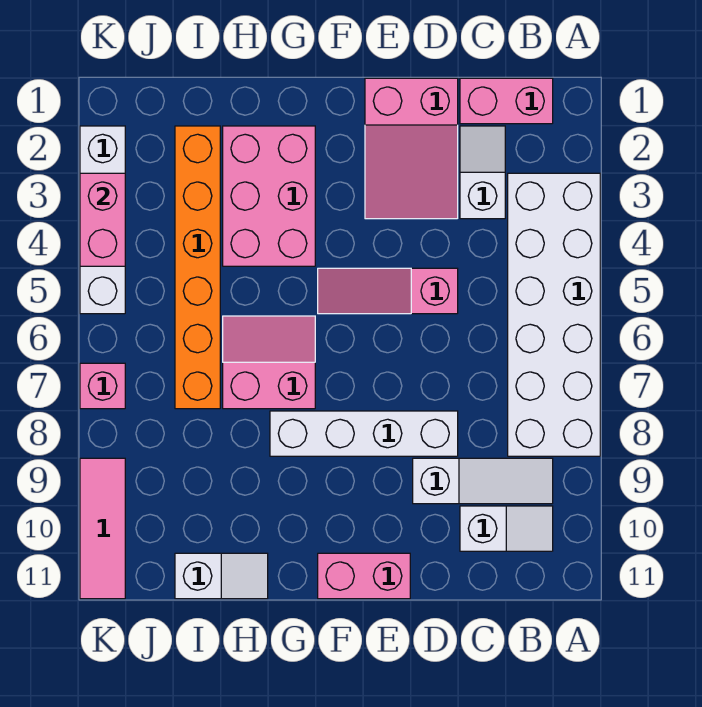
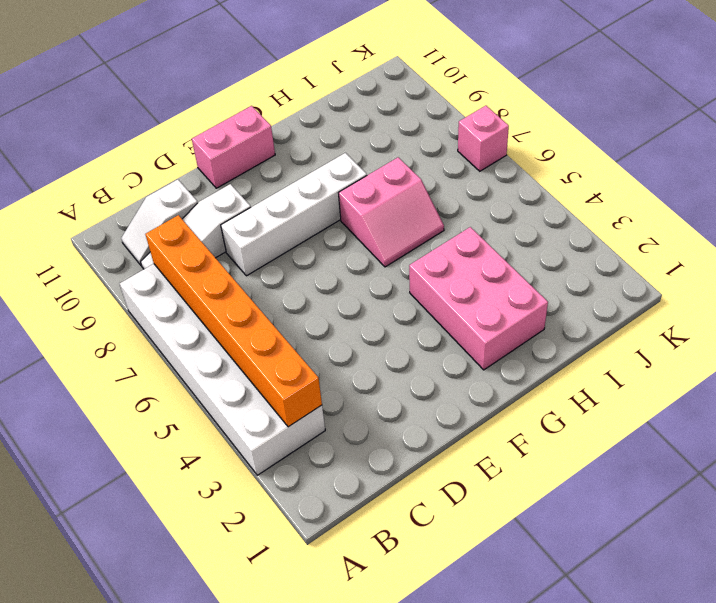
orange brick B3:B8 level 2 -> orange brick I2:I7 level 1
none -> pink brick B1:C1 level 1
none -> white slope C2:C3 level 1 top 3
none -> pink slope D1:E3 level 1 top 1

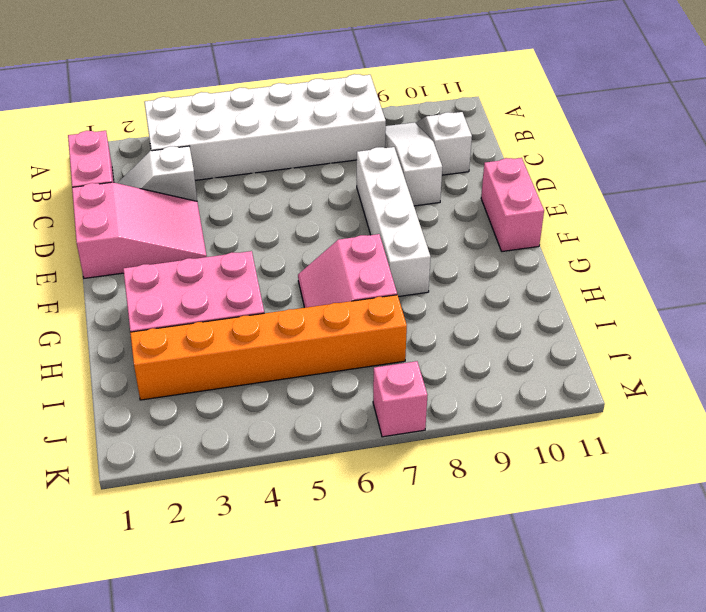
none -> pink slope D5:F5 level 1 top D
none -> white slope H11:I11 level 1 top I
none -> white brick K2:K5 level 1

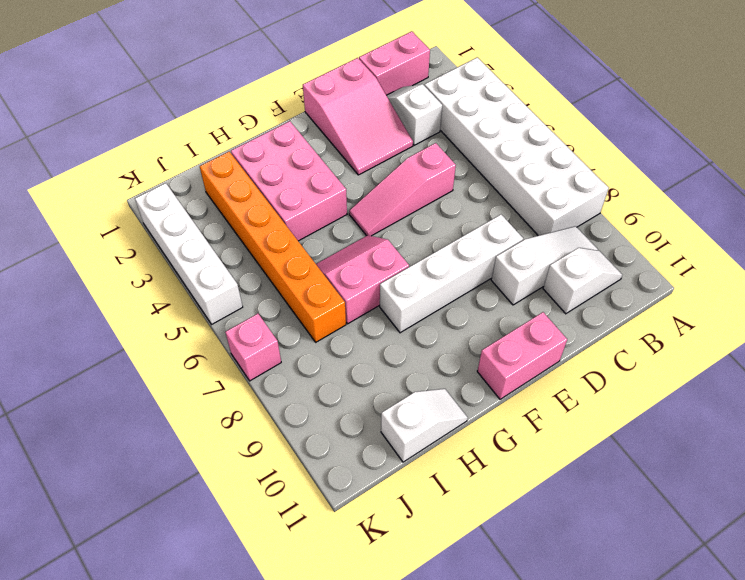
none -> pink tile K9:K11 level 1
none -> pink brick K3:K4 level 2

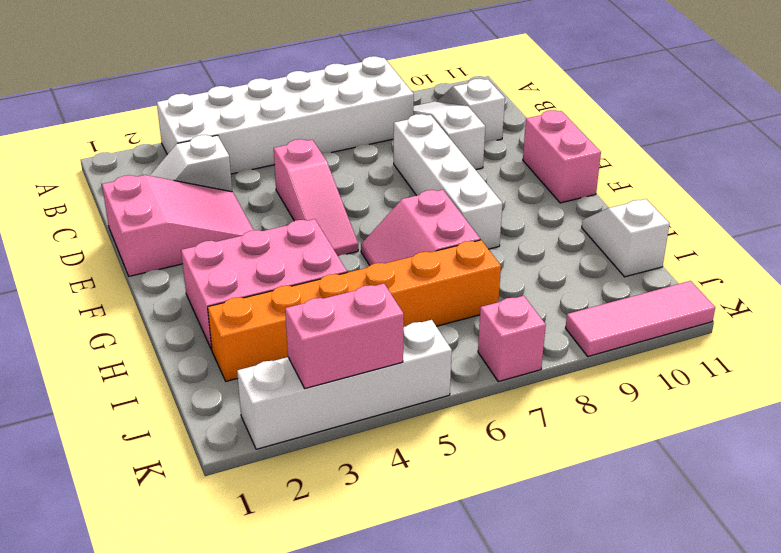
none -> pink brick B1:C1 level 1

